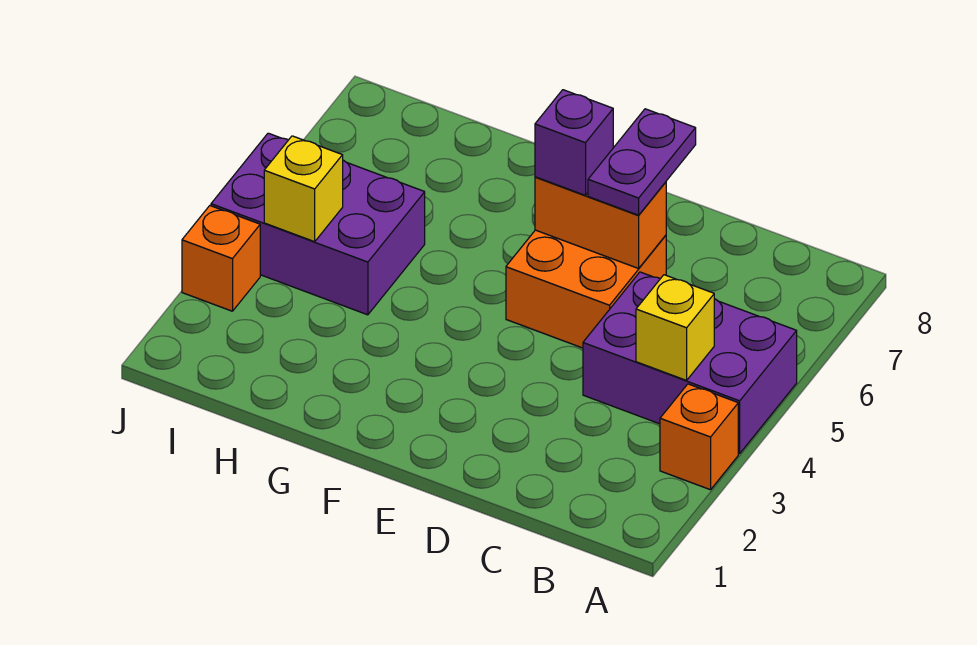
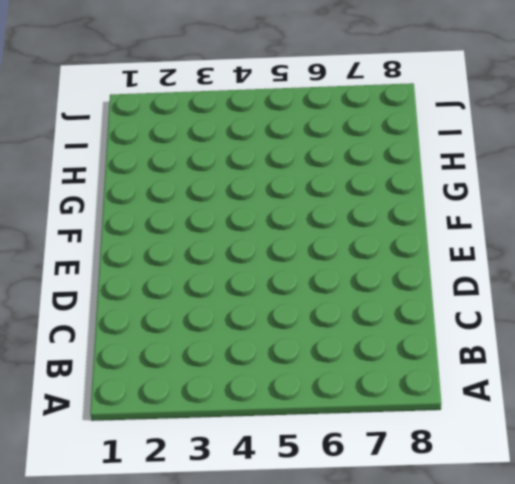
none -> orange brick A3 level 1
none -> purple brick A4:C5 level 1

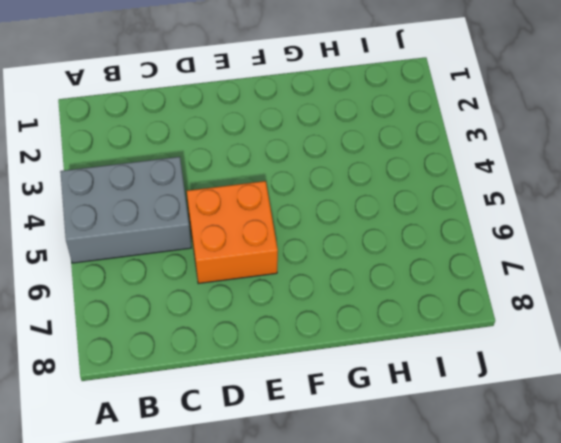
grey brick A4:C5 level 1 -> purple brick A4:C5 level 1
none -> orange brick A3 level 1
none -> purple brick H4:J5 level 1

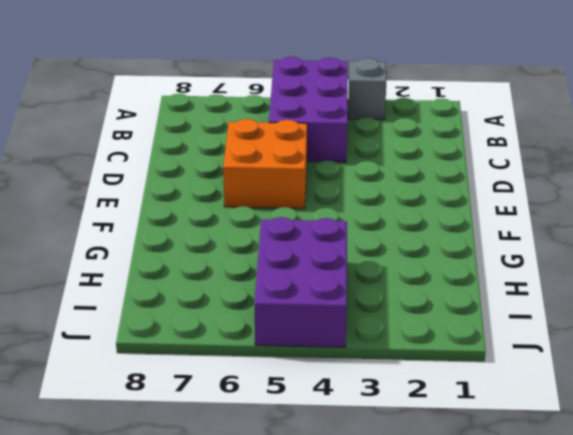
grey brick A3 level 1 -> orange brick A3 level 1
none -> orange brick J3 level 1
none -> yellow brick B4 level 2

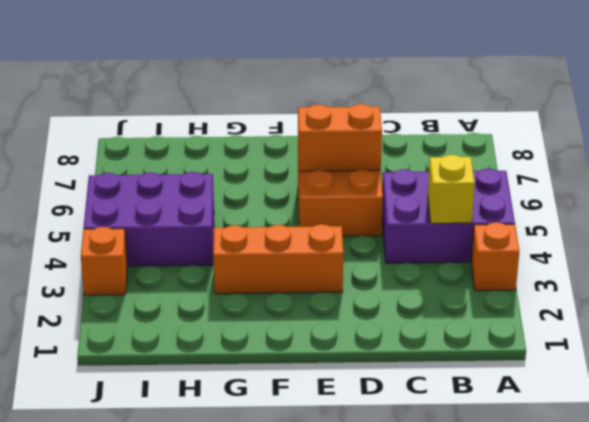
orange brick E3:G3 level 1 -> none
none -> yellow brick I4 level 2
none -> purple plate D6:D7 level 3

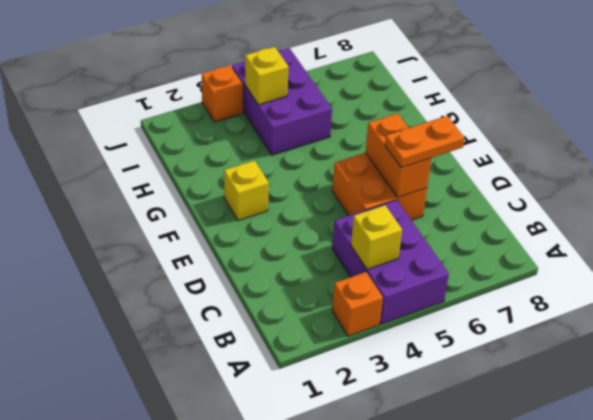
orange plate D6:D7 level 3 -> purple plate D6:D7 level 3
yellow brick F2 level 1 -> none
none -> purple brick E6 level 3

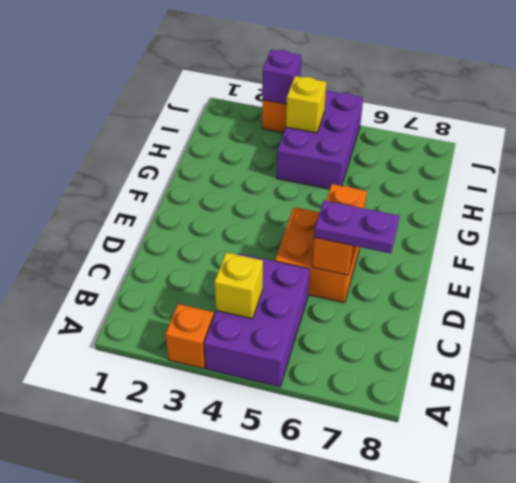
purple brick J3 level 2 -> purple brick E6 level 3

